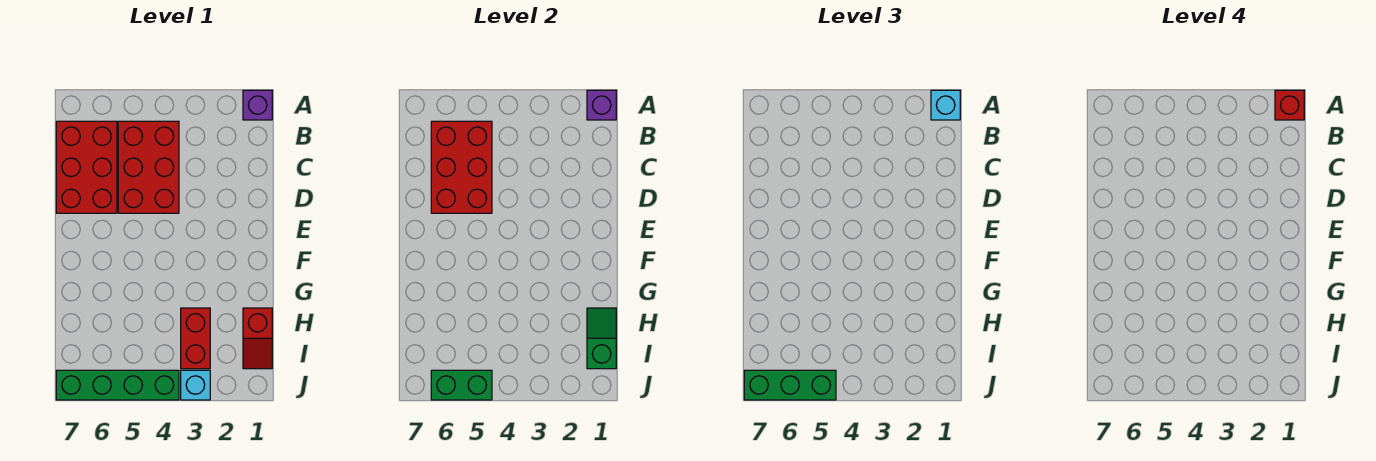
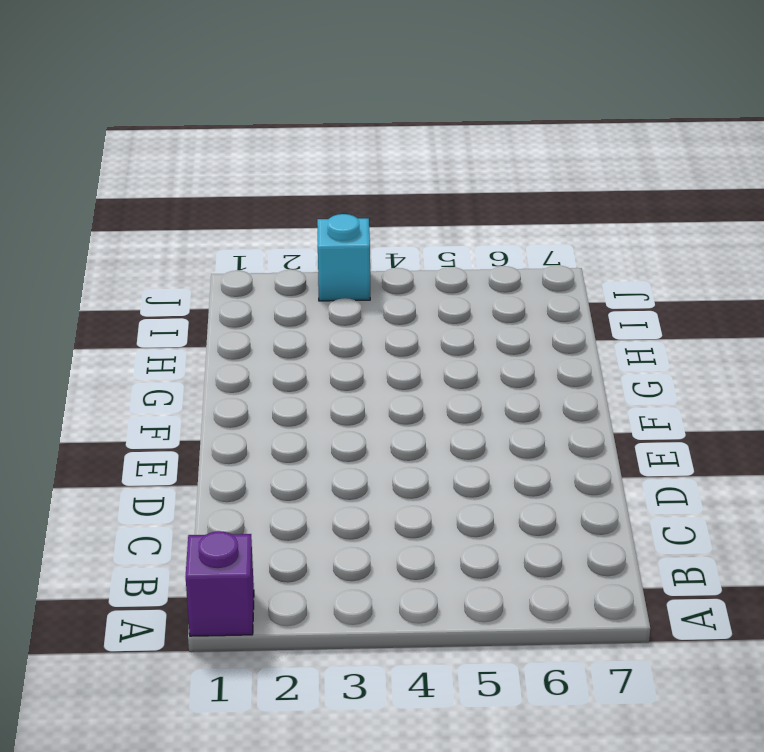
none -> red brick B4:D5 level 1
none -> red brick B6:D7 level 1
none -> red slope H1:I1 level 1 top H

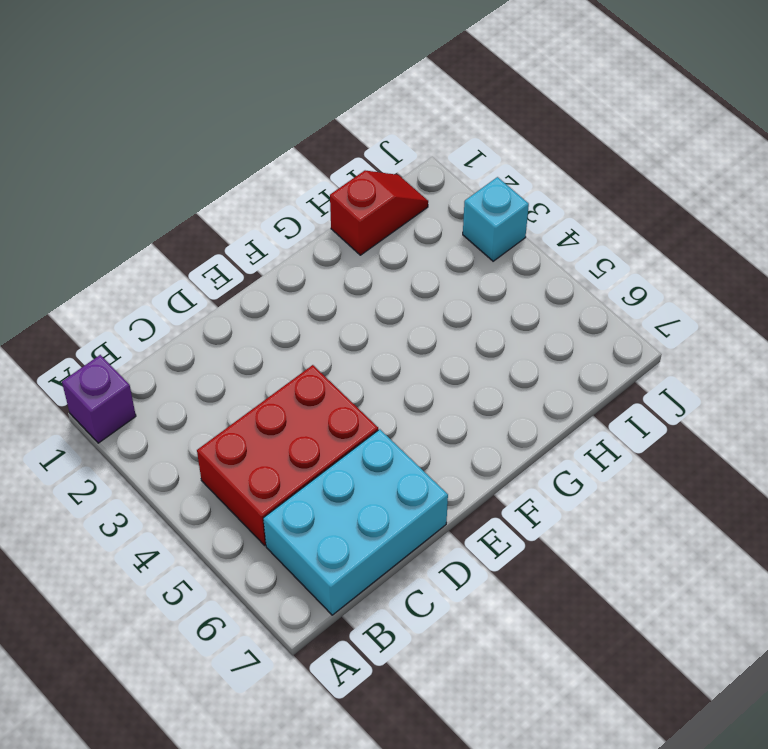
cyan brick B6:D7 level 1 -> red brick B6:D7 level 1
none -> red brick H3:I3 level 1
none -> green brick J4:J7 level 1
none -> purple brick A1 level 2

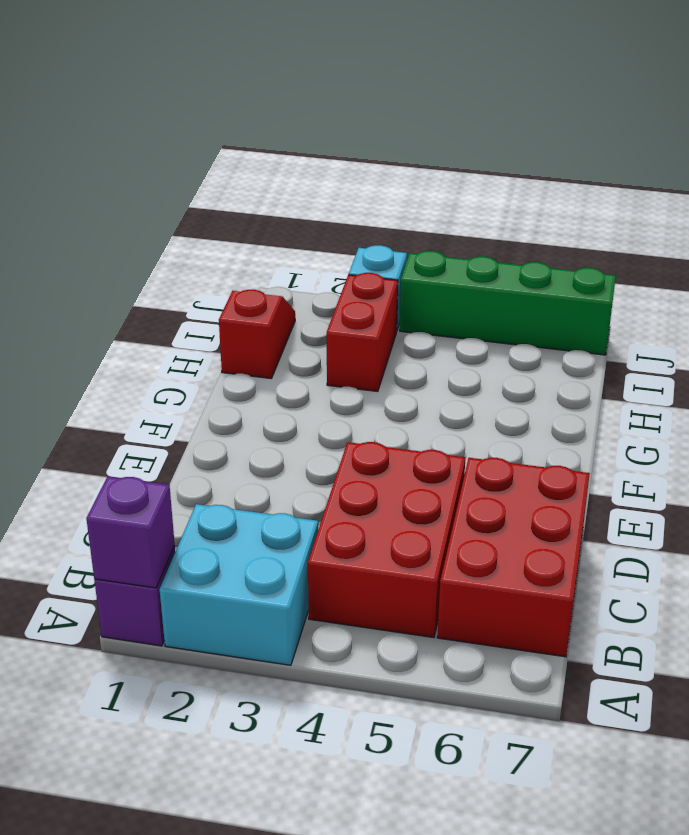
cyan brick A2:B3 level 1 -> none
none -> red brick B5:D6 level 2
none -> green slope H1:I1 level 2 top I
none -> green brick J5:J6 level 2

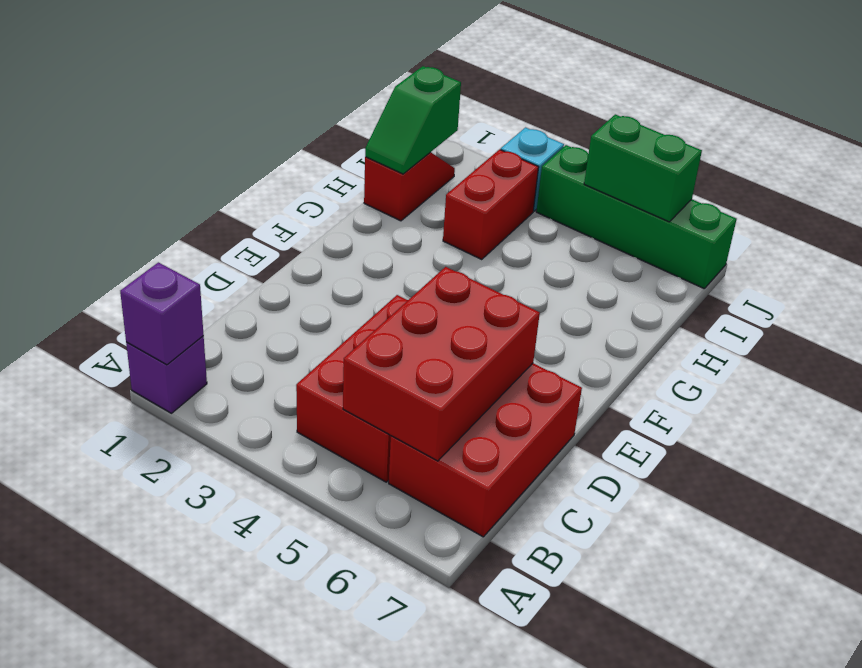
none -> cyan brick A1 level 3
none -> green brick J5:J7 level 3
none -> red brick A1 level 4

